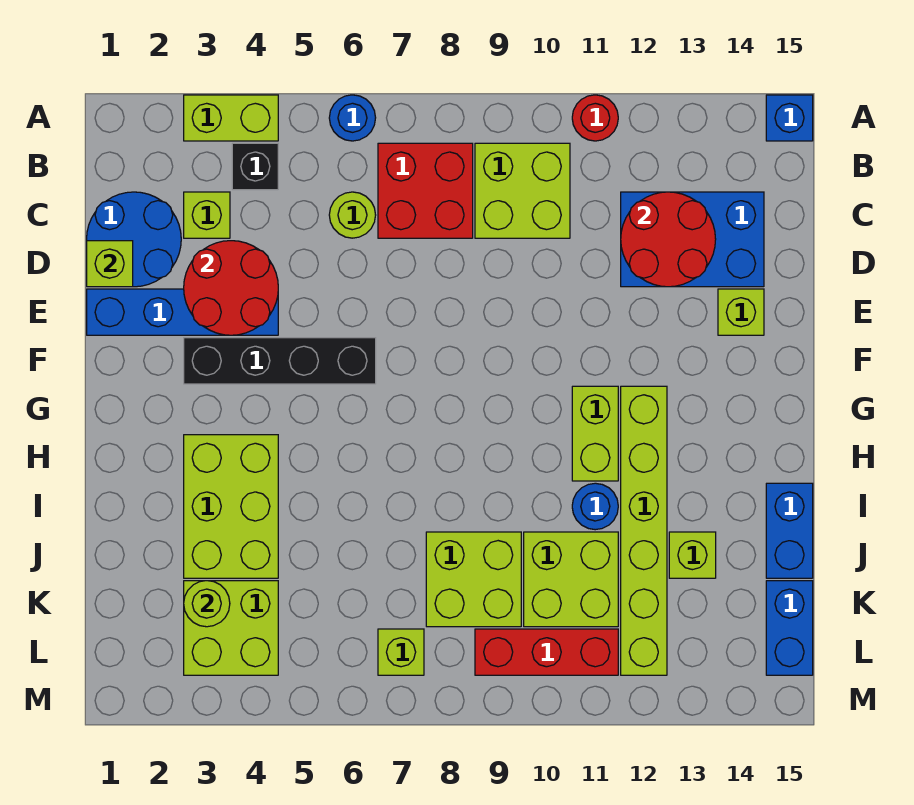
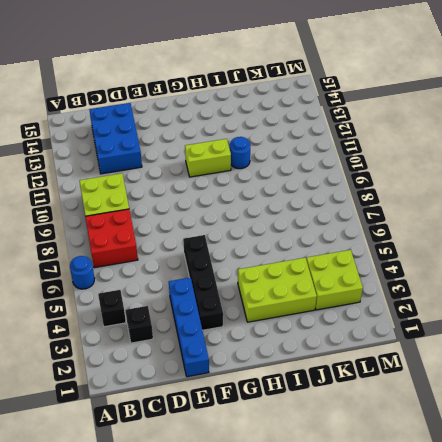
black brick C3 level 1 -> lime brick C3 level 1
none -> lime brick A3:A4 level 1
none -> red round brick A11 level 1
none -> blue brick A15 level 1
none -> blue round brick C1:D2 level 1

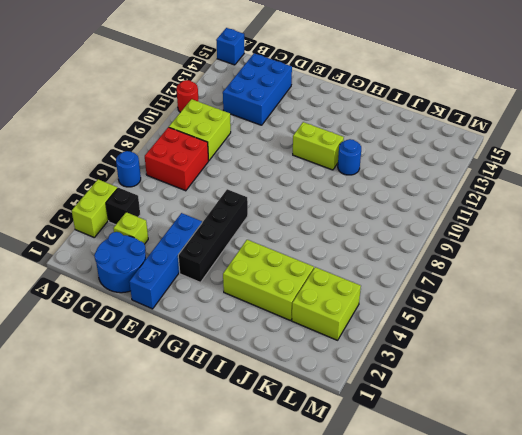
none -> lime round brick C6 level 1
none -> lime brick E14 level 1
none -> lime brick G12:L12 level 1
none -> blue brick I15:J15 level 1

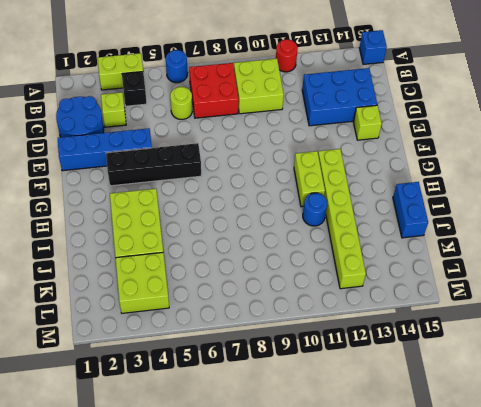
none -> lime brick J8:K9 level 1
none -> lime brick J10:K11 level 1
none -> lime brick J13 level 1
none -> blue brick K15:L15 level 1

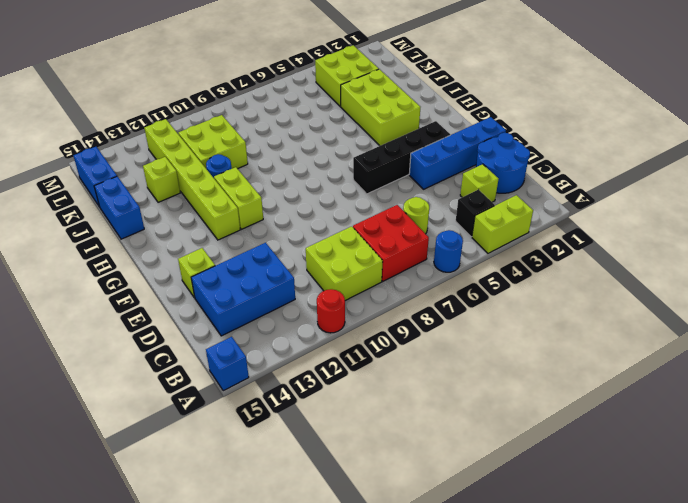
none -> lime brick J8:K9 level 1
none -> lime brick L7 level 1
none -> red brick L9:L11 level 1
none -> red round brick C12:D13 level 2

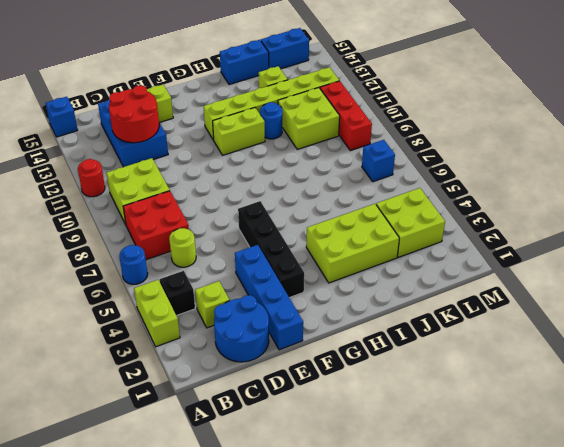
blue brick L7 level 1 -> lime brick L7 level 1
none -> lime brick J8:K9 level 1
none -> lime brick D1 level 2
none -> red round brick D3:E4 level 2
none -> lime round brick K3 level 2

